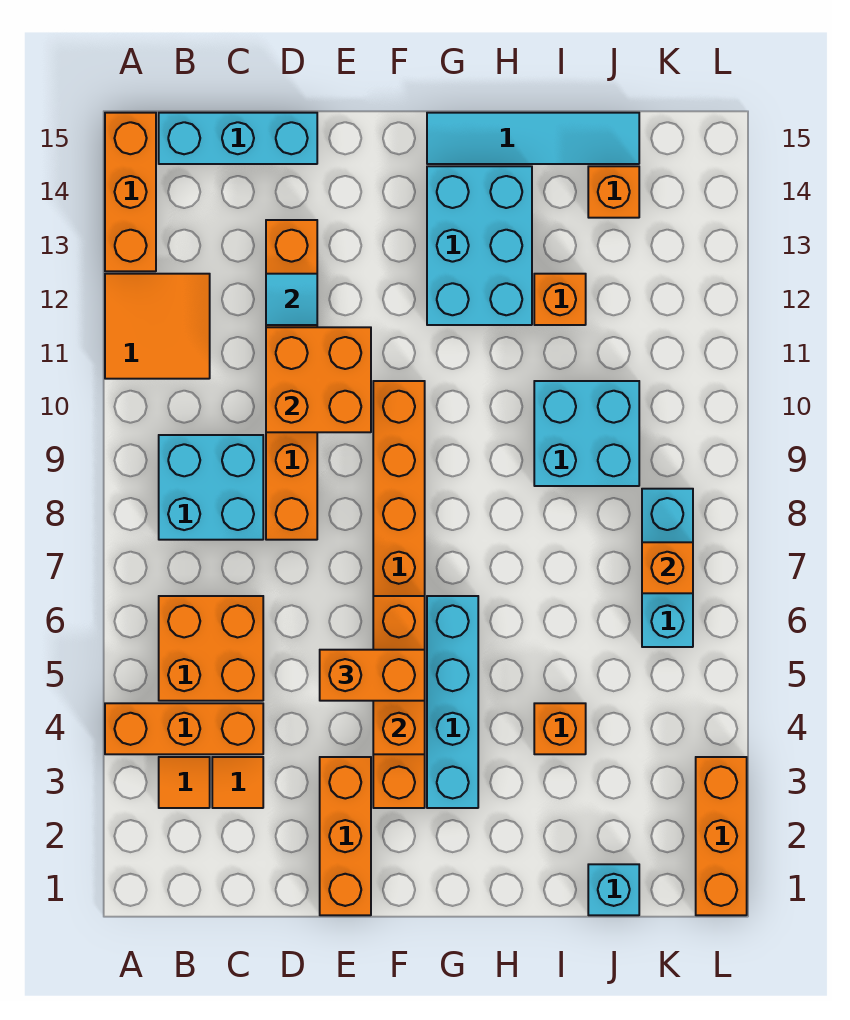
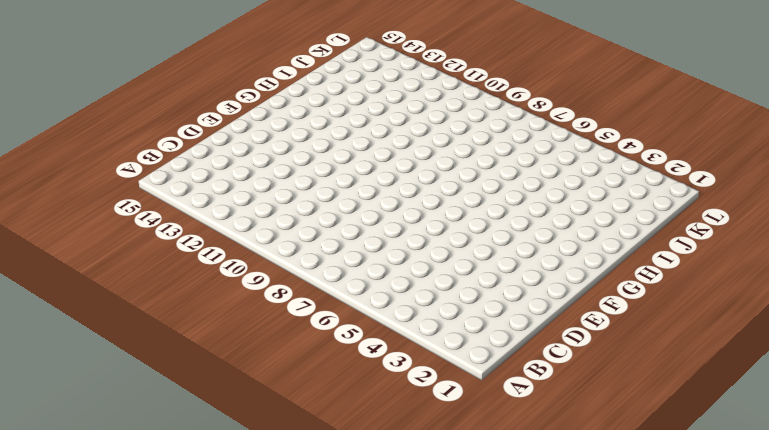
none -> orange brick A4:C4 level 1
none -> orange tile A11:B12 level 1
none -> orange brick A13:A15 level 1

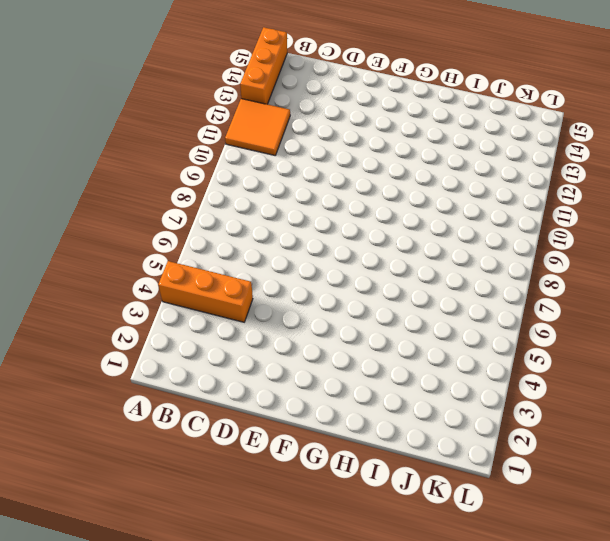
none -> orange tile B3 level 1
none -> orange brick B5:C6 level 1
none -> cyan brick B8:C9 level 1

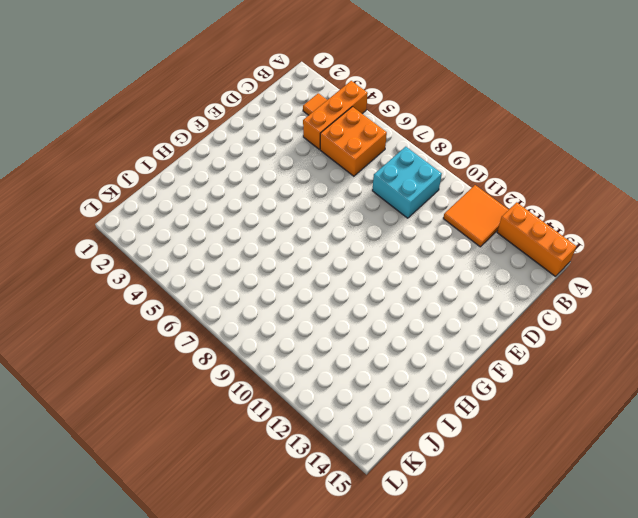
none -> cyan brick B15:D15 level 1
none -> orange tile C3 level 1
none -> orange brick D8:D13 level 1

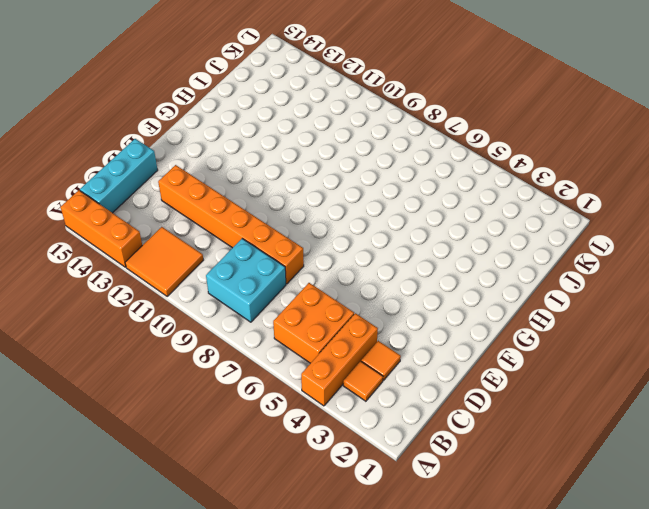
none -> orange brick E1:E3 level 1
none -> orange brick F3:F10 level 1
none -> cyan brick G3:G6 level 1

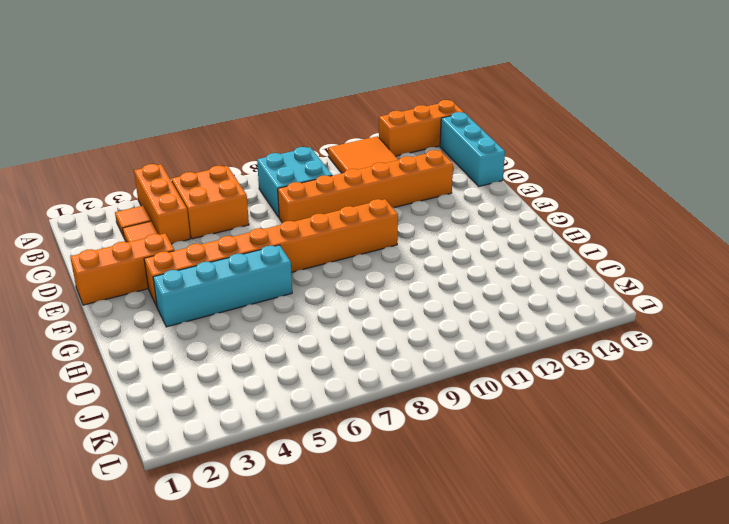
none -> cyan brick G12:H14 level 1
none -> cyan tile G15:J15 level 1
none -> orange brick I4 level 1

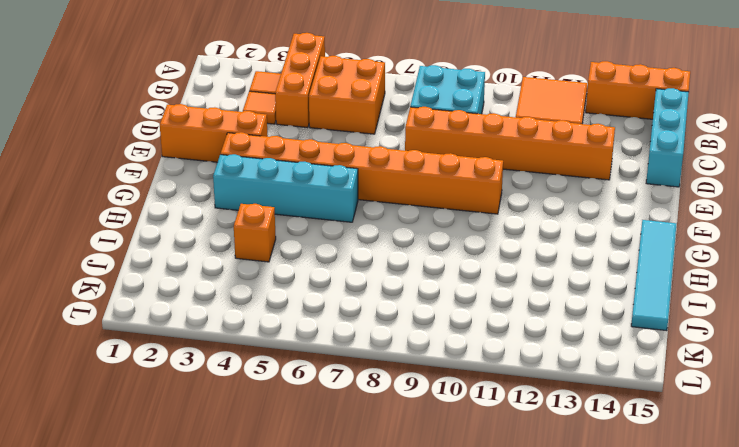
none -> cyan brick G12:H14 level 1
none -> cyan brick I9:J10 level 1
none -> orange brick I12 level 1

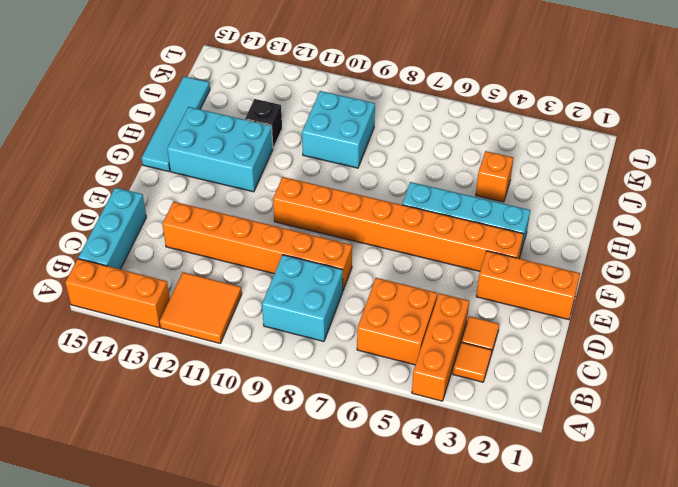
black brick I12 level 1 -> orange brick I12 level 1
none -> cyan brick J1 level 1
none -> orange brick J14 level 1
none -> cyan brick K6:K8 level 1

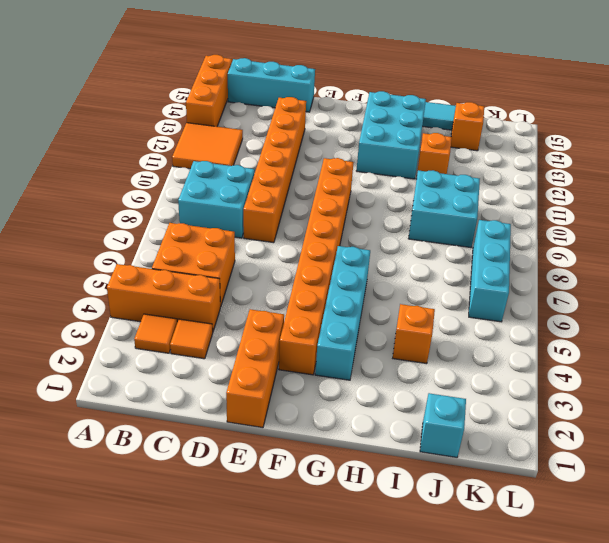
none -> orange brick L1:L3 level 1
none -> orange brick D10:E11 level 2
none -> cyan tile D12 level 2

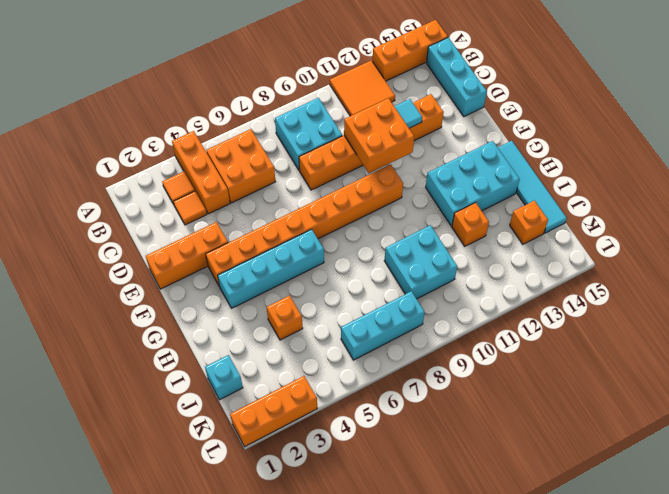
none -> orange brick F4:F6 level 2
none -> orange brick K7 level 2
none -> orange brick E5:F5 level 3

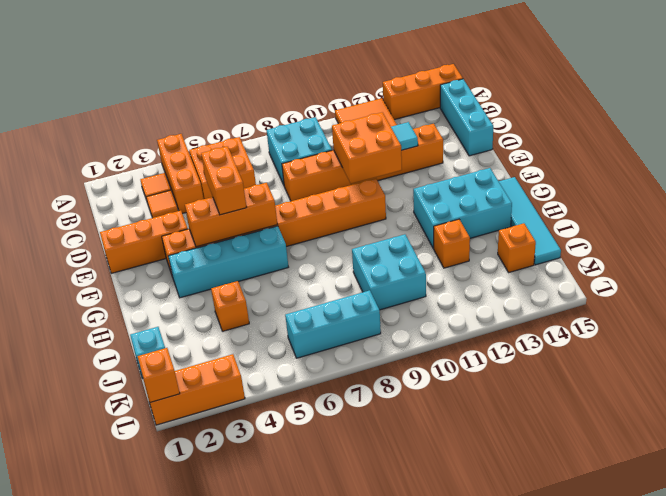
orange brick L1 level 2 -> orange brick K7 level 2

